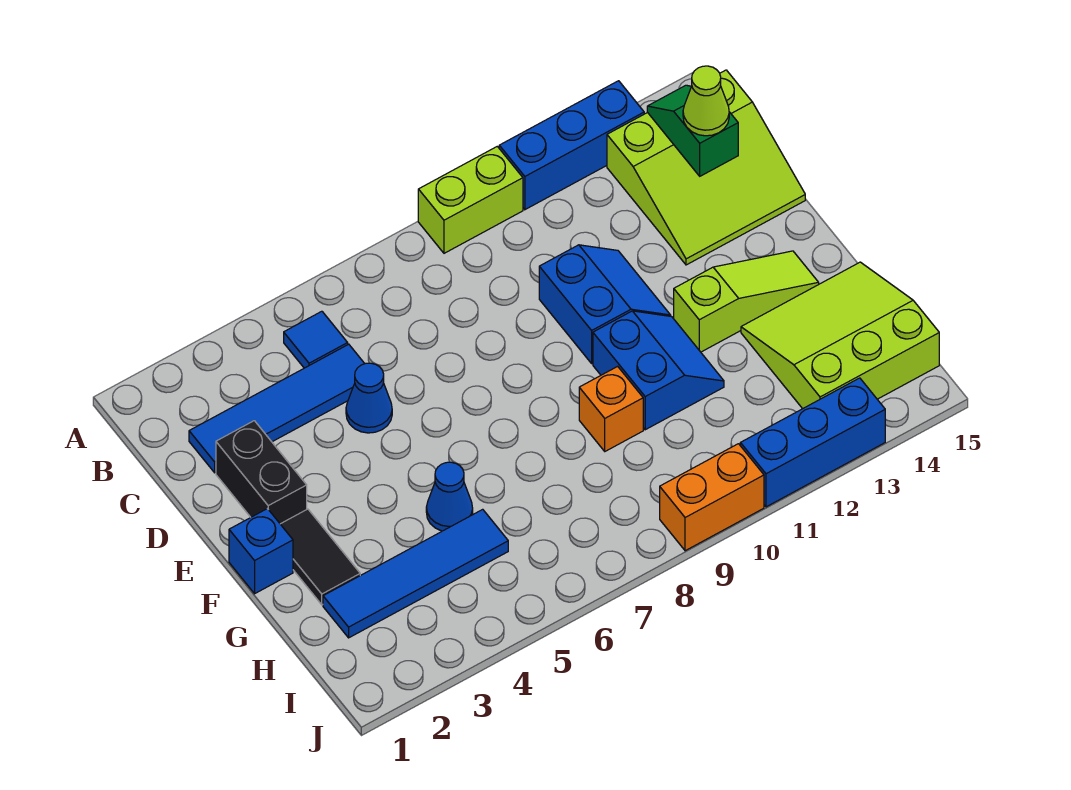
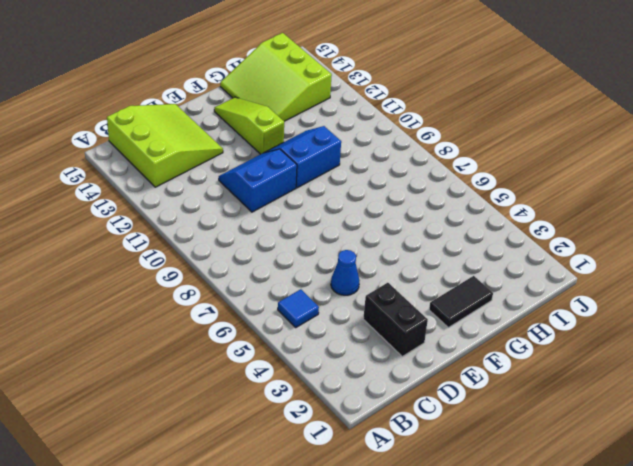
black brick D2:D3 level 1 -> black brick D2:E2 level 1
none -> lime brick A9:A10 level 1
none -> blue brick A11:A13 level 1
none -> blue tile C2:C5 level 1

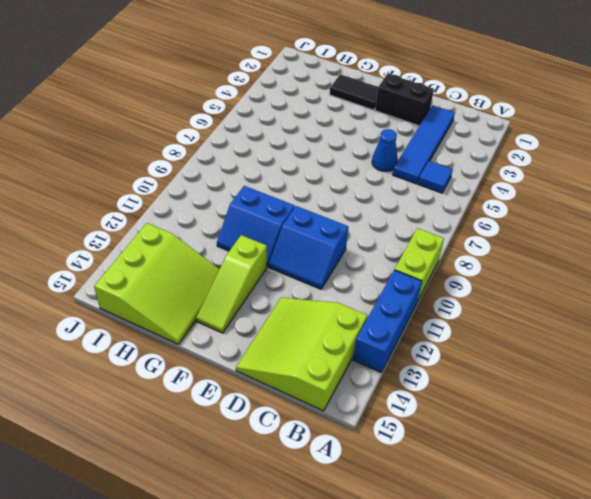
none -> blue brick F1 level 1
none -> blue cone G5 level 1
none -> orange brick G9 level 1

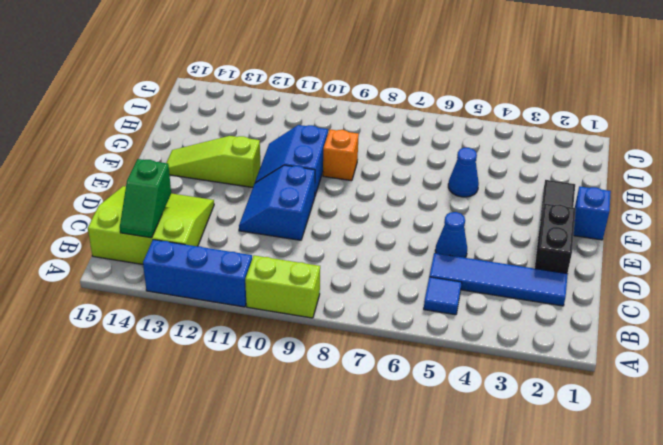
none -> lime slope G13:I15 level 1 top I
none -> blue tile H2:H5 level 1
none -> orange brick J9:J10 level 1

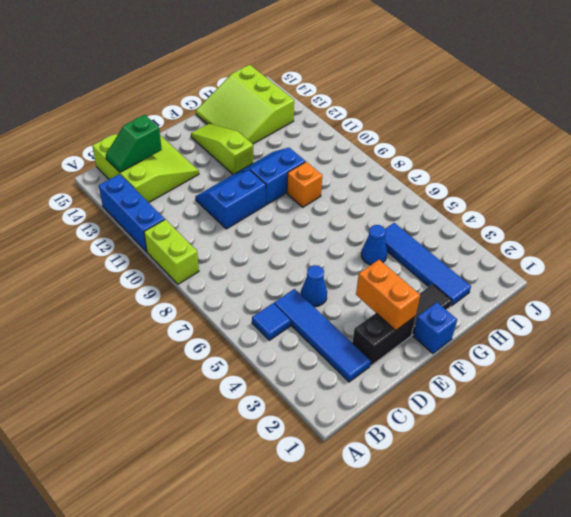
orange brick E2:E3 level 2 -> orange brick J9:J10 level 1
none -> blue brick J11:J13 level 1
none -> lime cone C14 level 3

